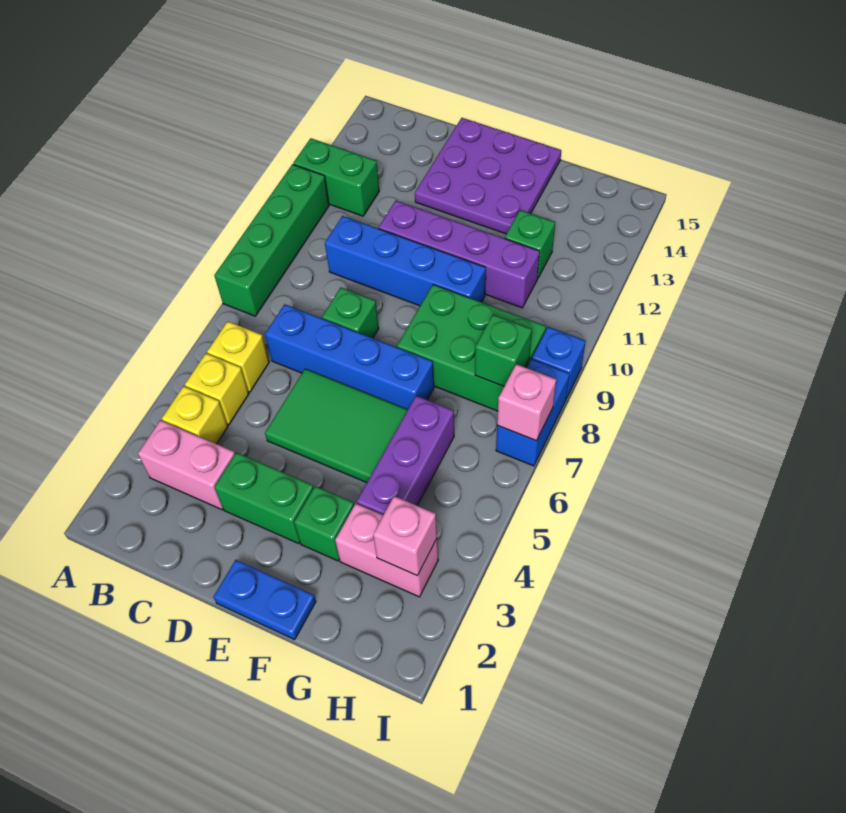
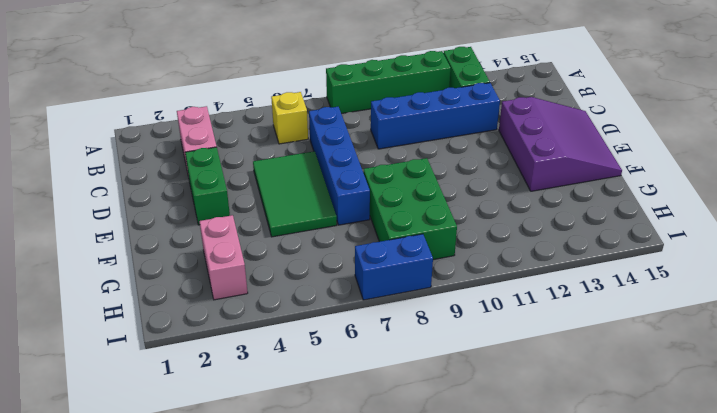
blue brick C9:C12 level 1 -> blue brick C10:F10 level 1
purple slope D13:F15 level 1 top 13 -> purple plate D13:F15 level 1
none -> yellow brick B4 level 1
none -> yellow brick B5 level 1
none -> green brick D8 level 1

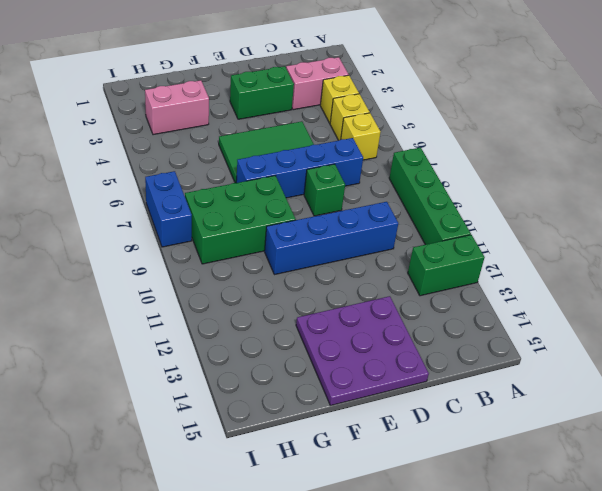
none -> purple brick D11:G11 level 1
none -> blue plate E1:F1 level 1
none -> green brick F3 level 1

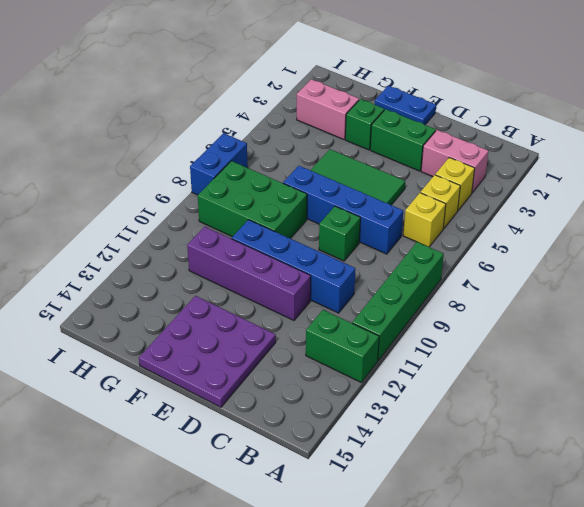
none -> purple brick G4:G6 level 1
none -> green brick G12 level 1
none -> blue brick I9 level 1

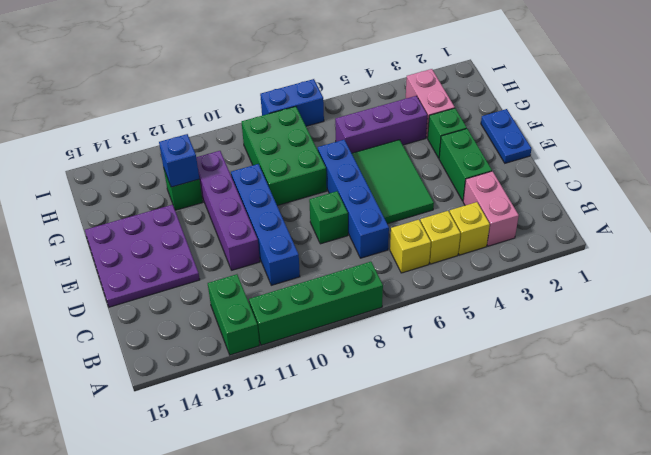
blue brick G12 level 2 -> blue brick I9 level 1
none -> pink brick H3 level 2
none -> green brick H8 level 2
none -> pink brick I7 level 2

